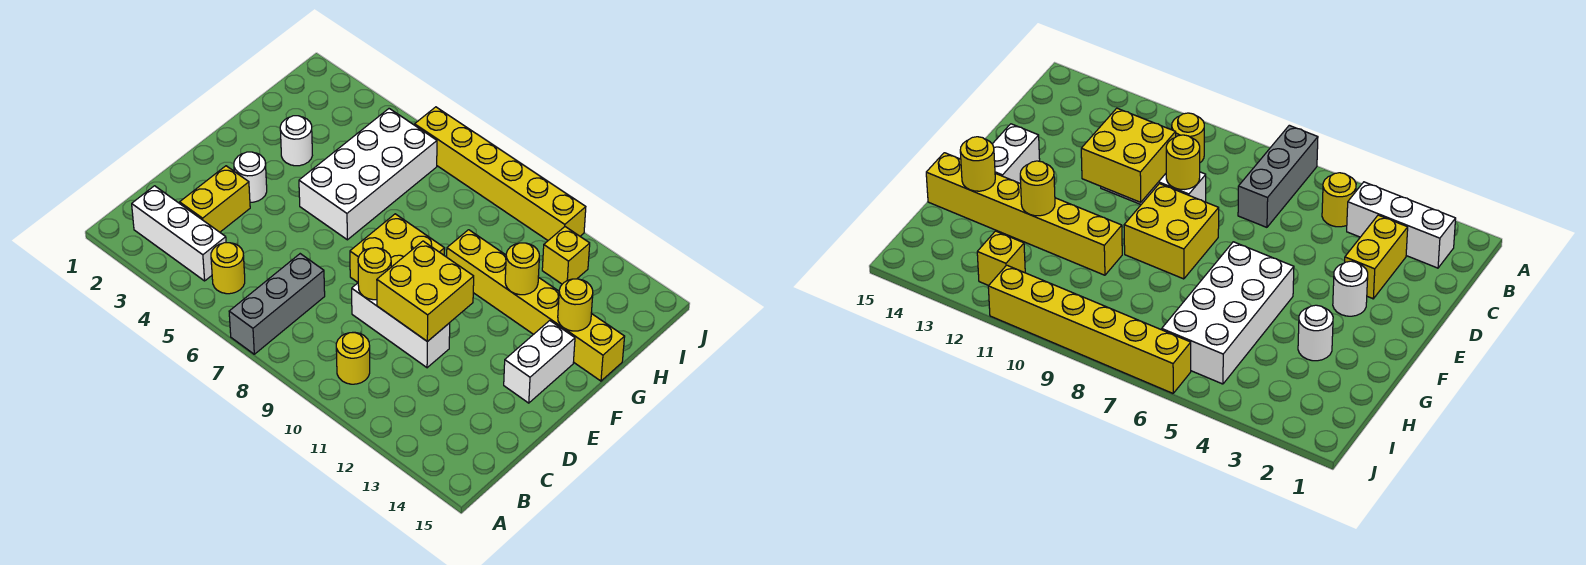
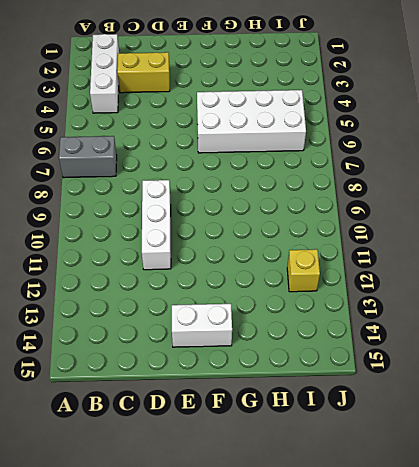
grey brick A7:B7 level 1 -> grey brick A7:C7 level 1
none -> yellow round brick B5 level 1
none -> yellow round brick B10 level 1
none -> white round brick E3 level 1

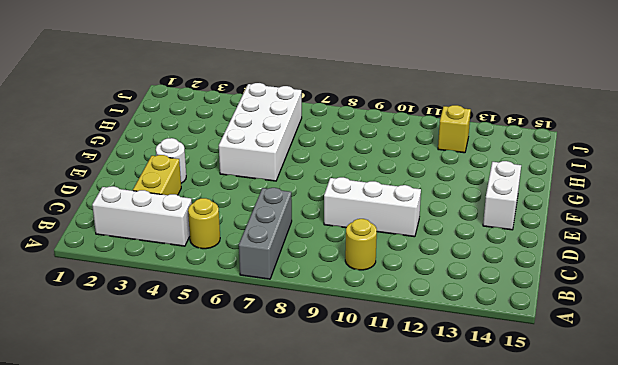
none -> yellow brick E8:F9 level 1
none -> white round brick G3 level 1
none -> yellow brick G10:G15 level 1

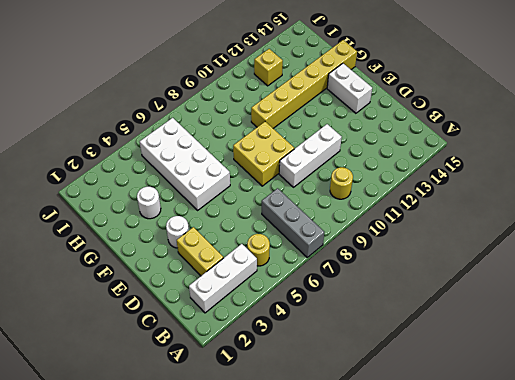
none -> yellow brick J6:J11 level 1
none -> yellow round brick D9 level 2
none -> yellow brick D10:E11 level 2

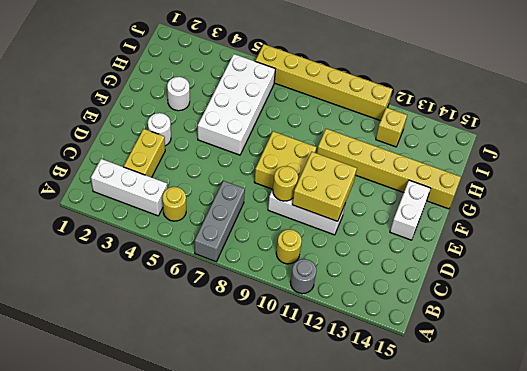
grey round brick A11 level 1 -> none
none -> yellow round brick G12 level 2
none -> yellow round brick G14 level 2

